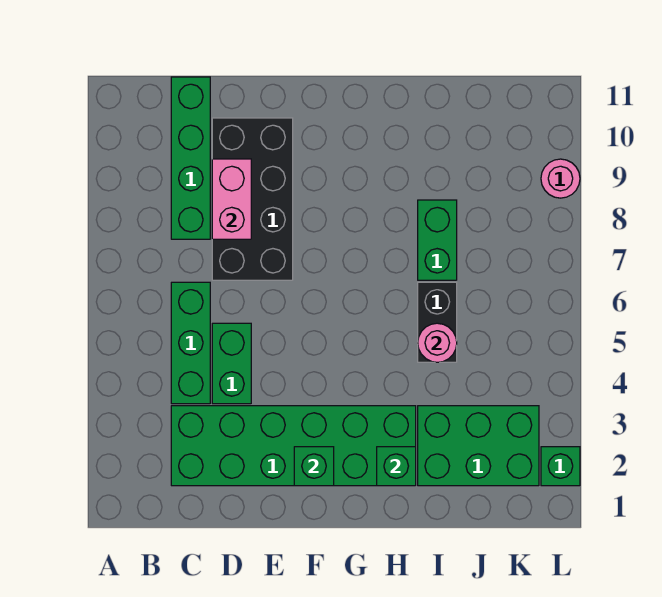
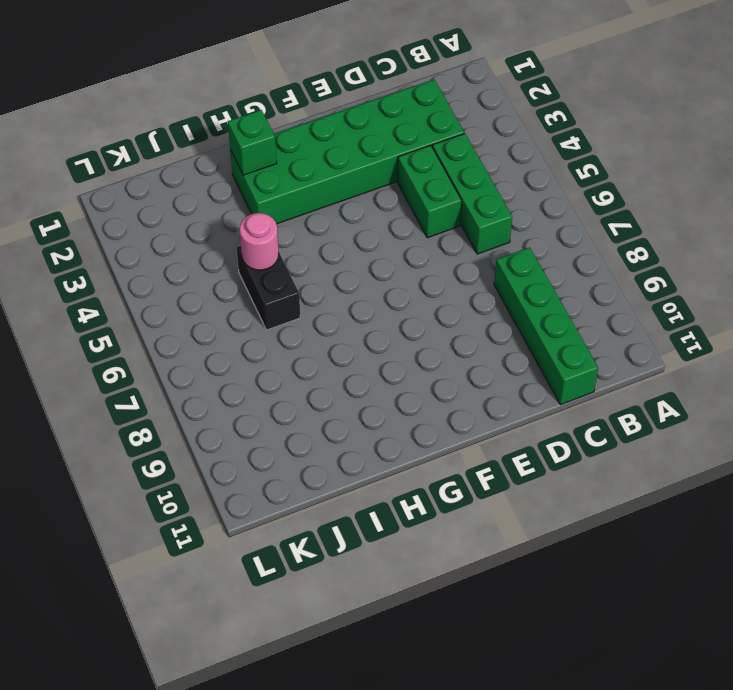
none -> black brick D7:E10 level 1
none -> green brick I2:K3 level 1
none -> green brick I7:I8 level 1

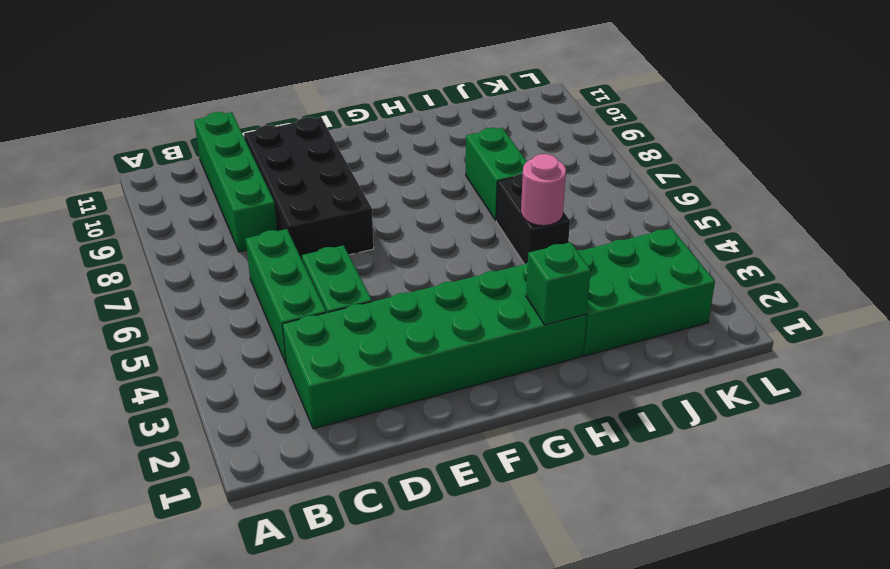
none -> green brick L2 level 1
none -> pink round brick L9 level 1
none -> pink brick D8:D9 level 2

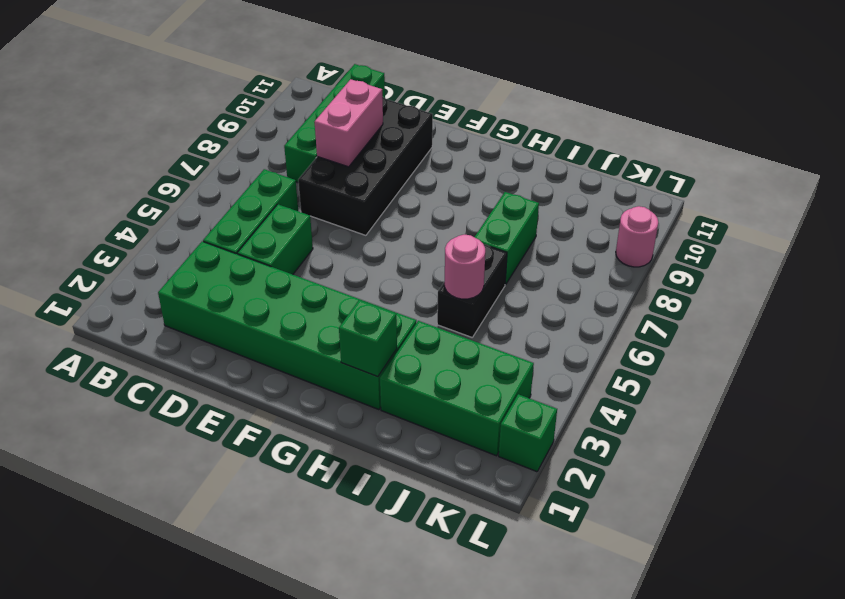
none -> green brick F2 level 2

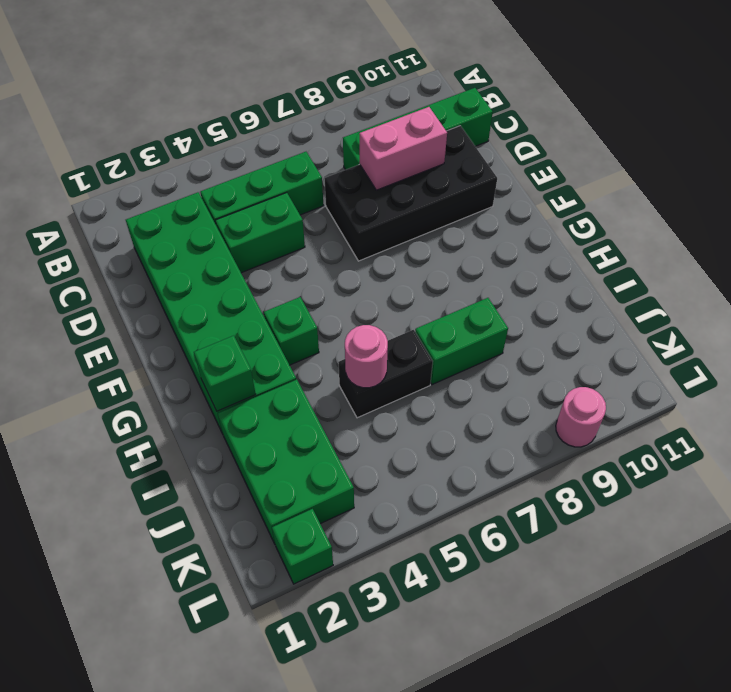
green brick G4 level 1 -> green brick F2 level 2

